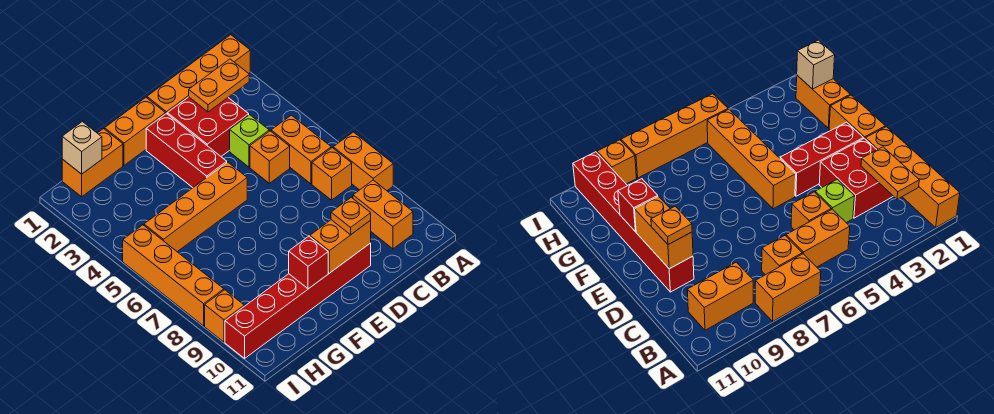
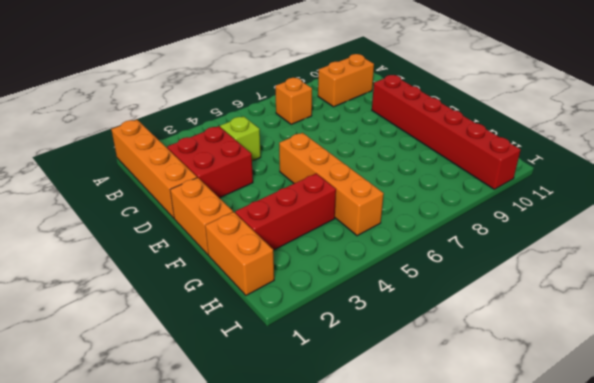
red brick G2:G4 level 1 -> red brick E2:E4 level 1
none -> orange brick A7:A8 level 1
none -> orange brick B5:B6 level 1
none -> orange brick C5 level 1

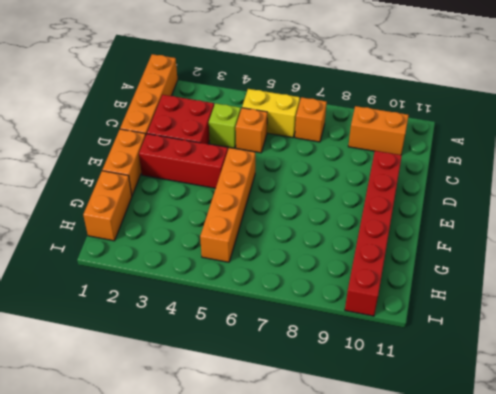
yellow brick B5:B6 level 1 -> orange brick B5:B6 level 1
none -> orange brick A7:A8 level 1
none -> orange brick I5:I8 level 1
none -> orange brick I9 level 1

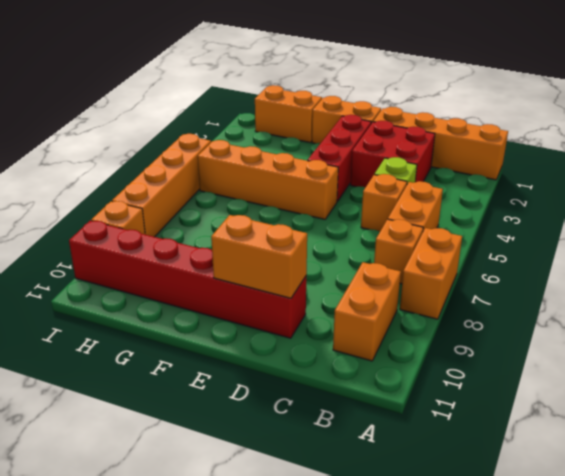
none -> orange plate B2:C2 level 2
none -> red brick F10 level 2
none -> tan brick H1 level 2

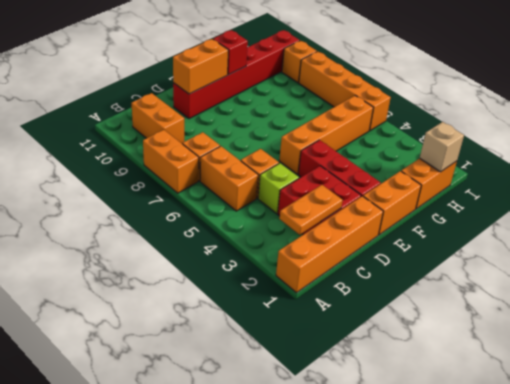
none -> orange plate D10 level 3

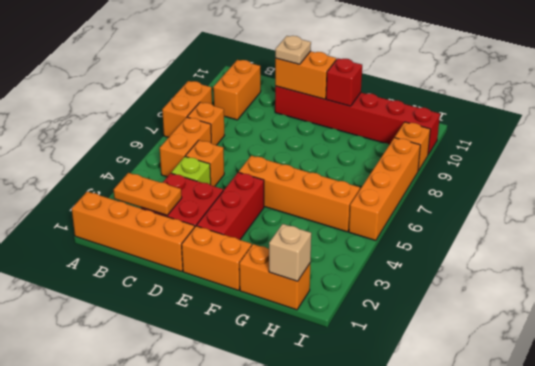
tan plate D10 level 3 -> orange plate D10 level 3

